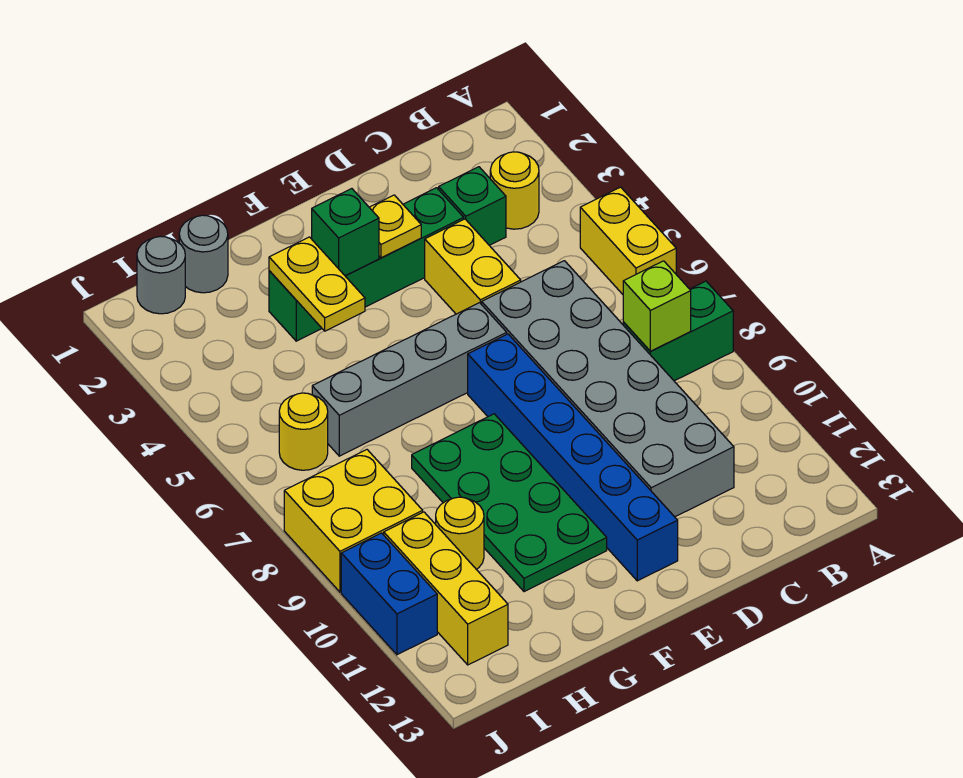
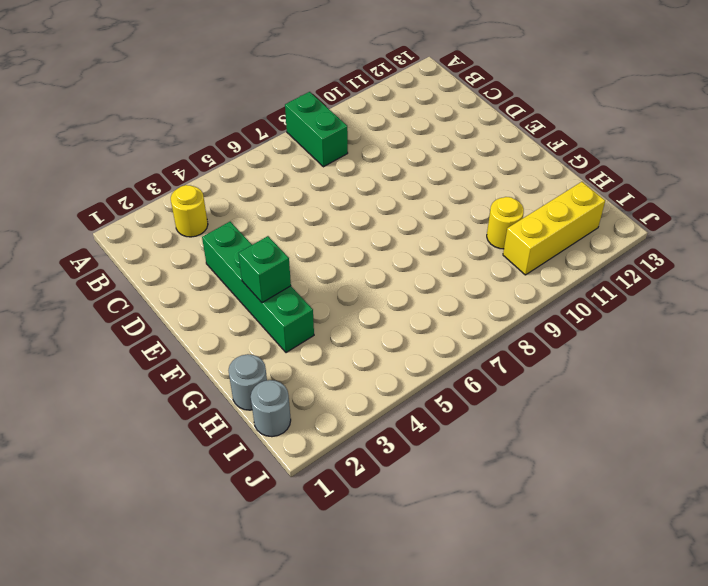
none -> yellow brick A5:A6 level 1
none -> green brick C3 level 1
none -> grey brick C6:D11 level 1

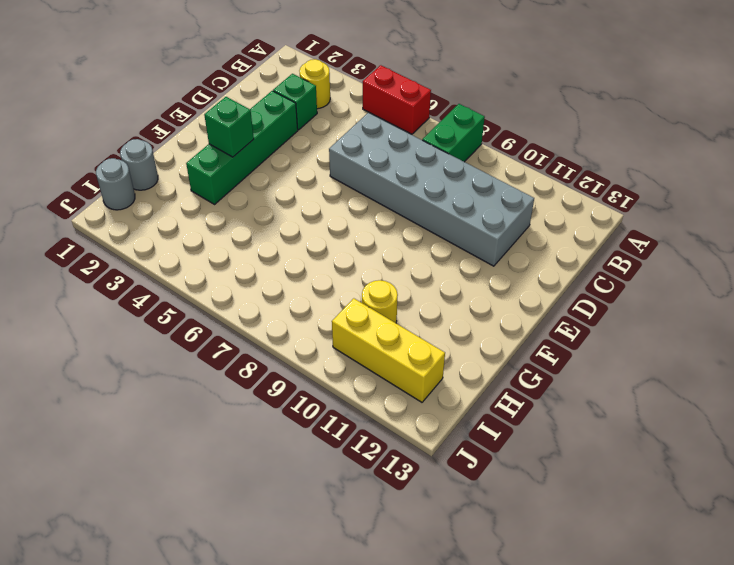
red brick A5:A6 level 1 -> yellow brick A5:A6 level 1
none -> yellow brick D4:D5 level 1
none -> grey brick E6:H6 level 1
none -> blue brick E7:E12 level 1

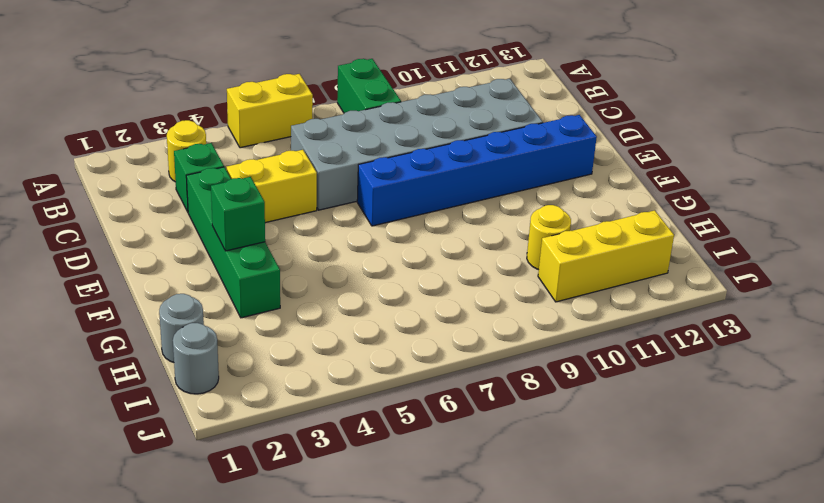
none -> grey brick E6:H6 level 1
none -> green plate F8:G11 level 1
none -> yellow round brick I6 level 1

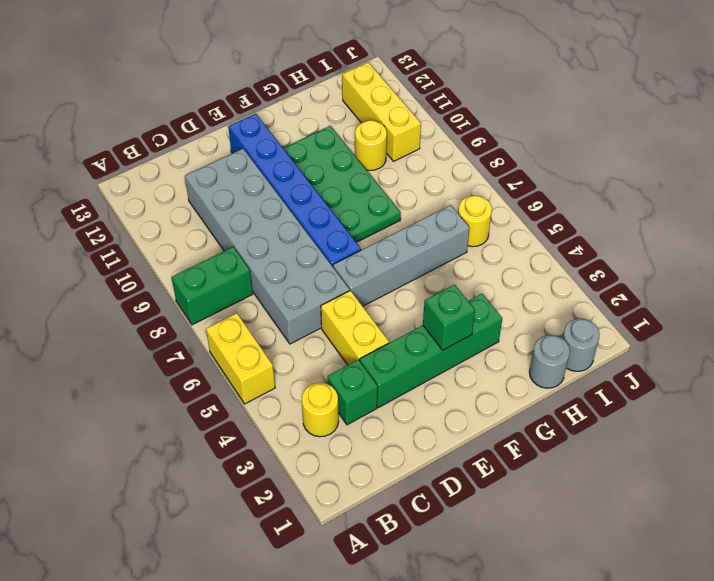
none -> yellow brick I8:J9 level 1
none -> blue brick J10:J11 level 1
none -> lime brick B8 level 2

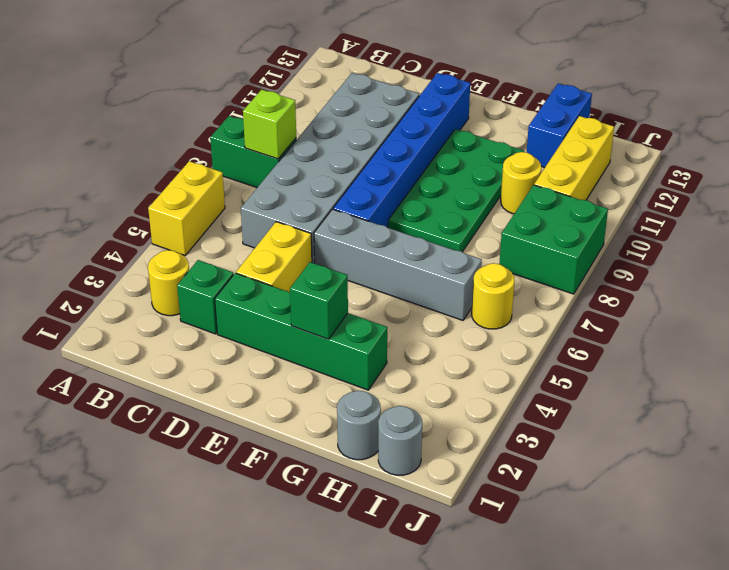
blue brick H12:H13 level 1 -> blue brick J10:J11 level 1
green brick I8:J9 level 1 -> yellow brick I8:J9 level 1
none -> yellow plate E3 level 2
none -> yellow plate G3:G4 level 2

